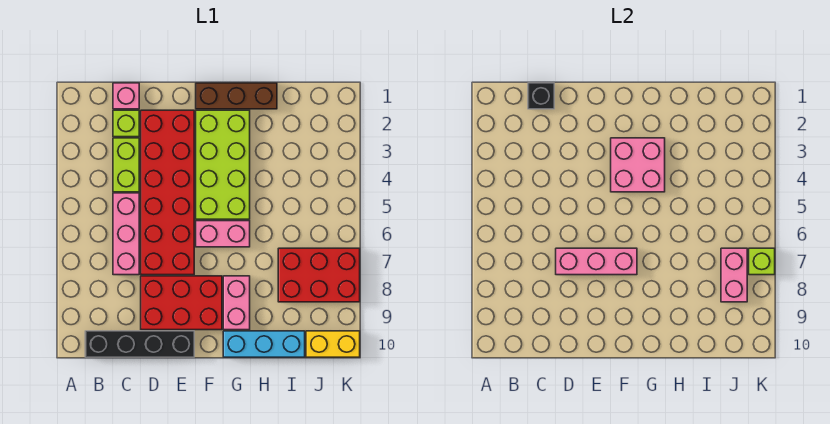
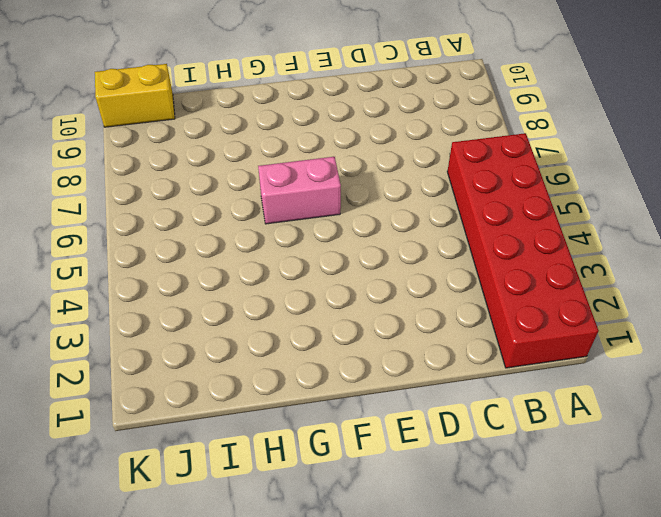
red brick A1:B6 level 1 -> red brick D2:E7 level 1
none -> black brick B10:E10 level 1
none -> pink brick C1 level 1
none -> lime brick C2 level 1

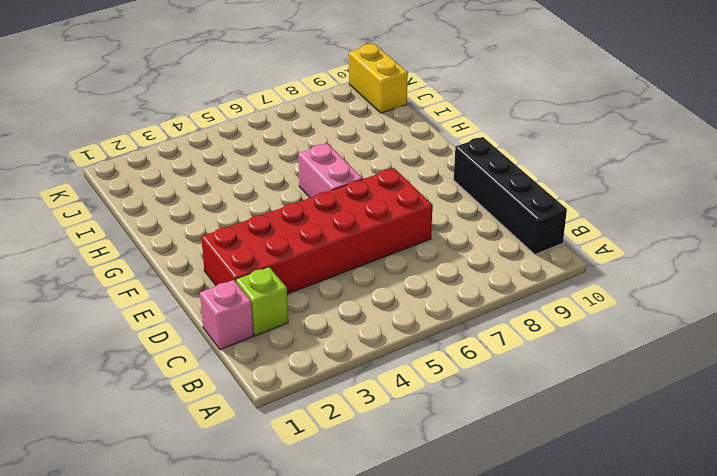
none -> lime brick C3:C4 level 1
none -> pink brick C5:C7 level 1
none -> red brick D8:F9 level 1

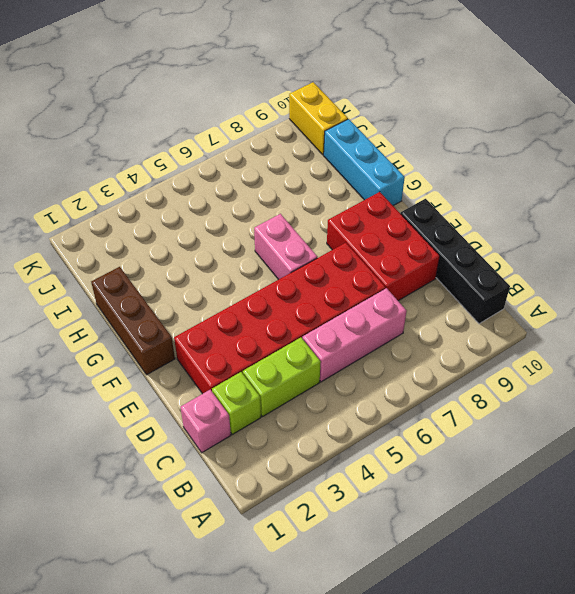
none -> lime brick F2:G5 level 1
none -> pink brick G8:G9 level 1
none -> red brick I7:K8 level 1

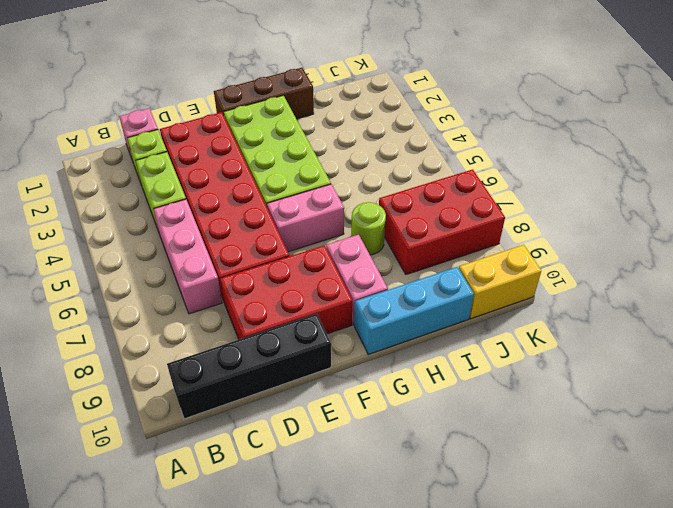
lime round brick H7 level 1 -> none
none -> black brick C1 level 2
none -> pink brick D7:F7 level 2
none -> pink brick F3:G4 level 2

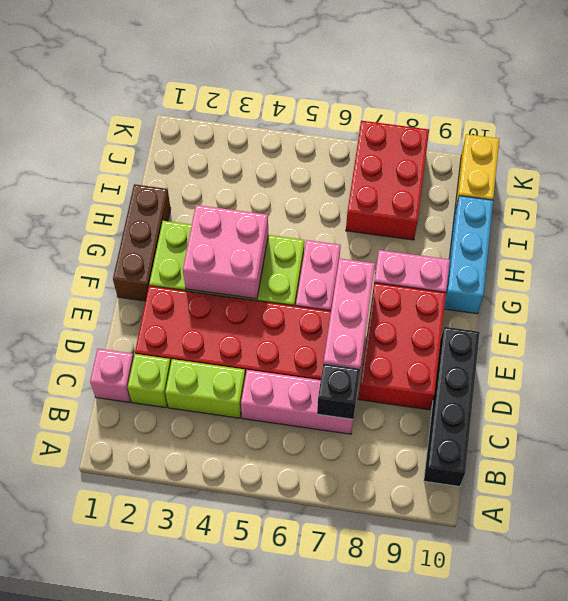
black brick C7 level 2 -> black brick C1 level 2
none -> pink brick J7:J8 level 2
none -> lime brick K7 level 2

